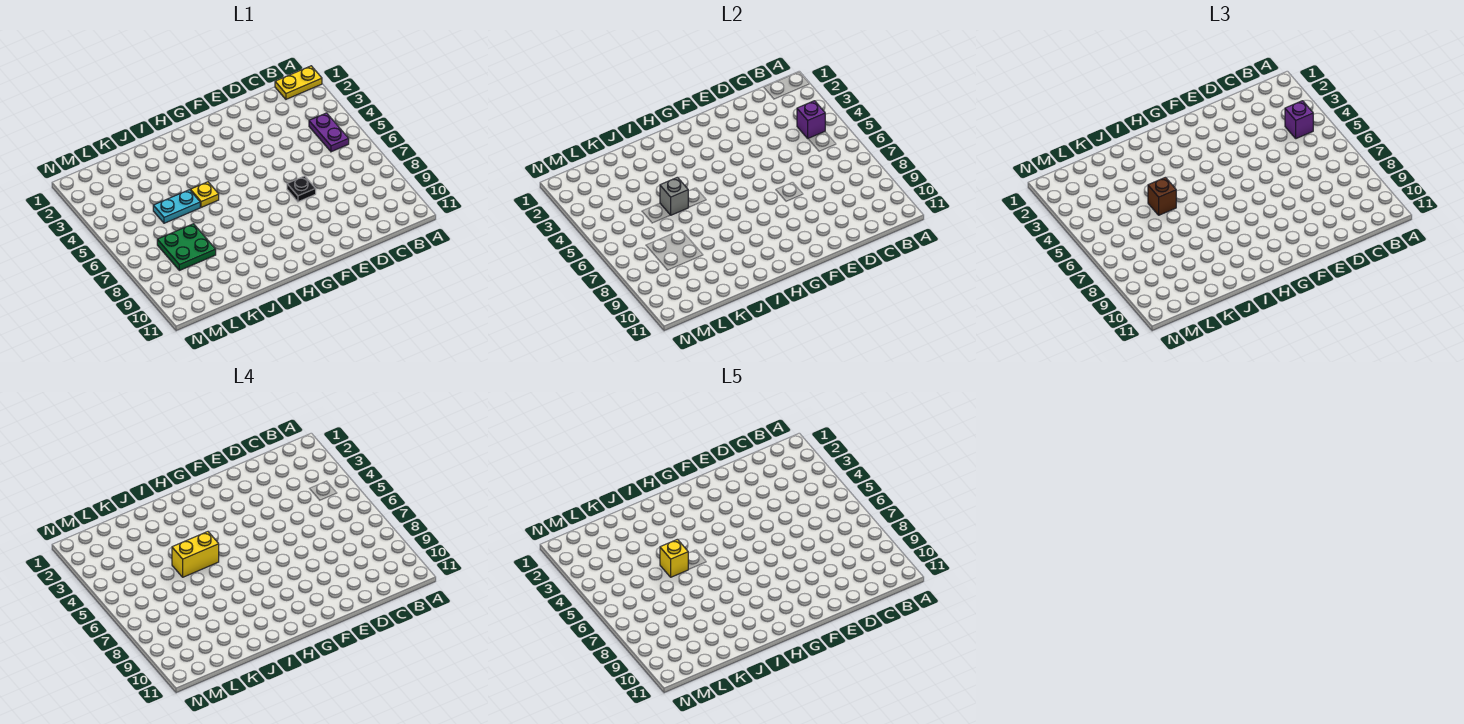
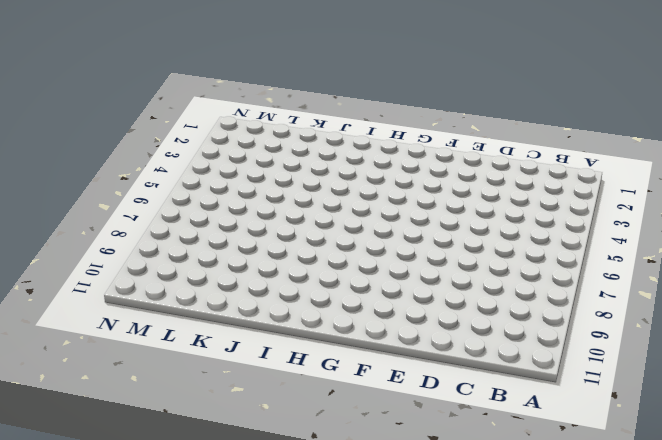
none -> yellow plate A1:B1 level 1
none -> purple plate B4:B5 level 1
none -> black plate E7 level 1

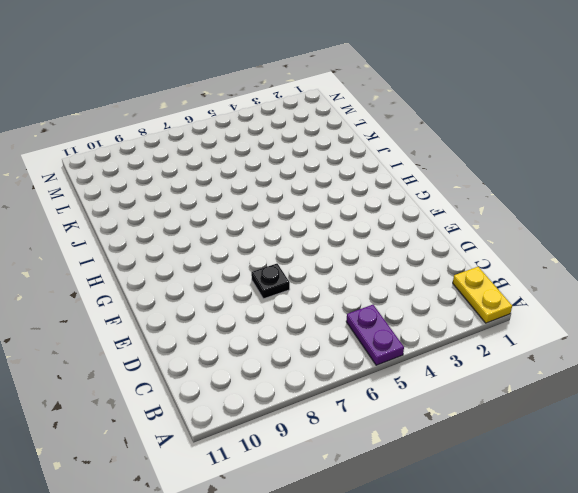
purple plate A5:B5 level 1 -> purple plate B4:B5 level 1
none -> yellow plate I5 level 1
none -> cyan plate J5:K5 level 1
none -> green plate K7:L8 level 1

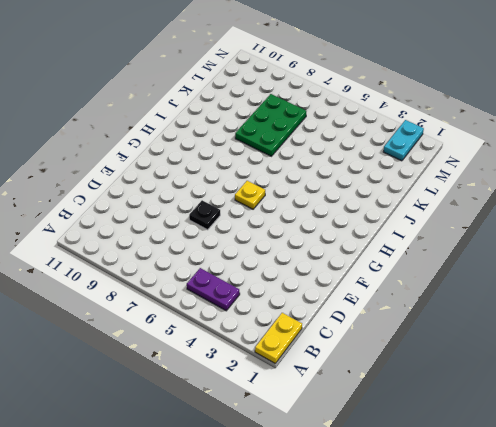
yellow plate G6 level 1 -> yellow plate I5 level 1
green plate J7:L8 level 1 -> green plate K7:L8 level 1
cyan plate M2:N2 level 1 -> cyan plate J5:K5 level 1
none -> purple brick B4 level 2
none -> grey brick J5 level 2
none -> purple brick B4 level 3

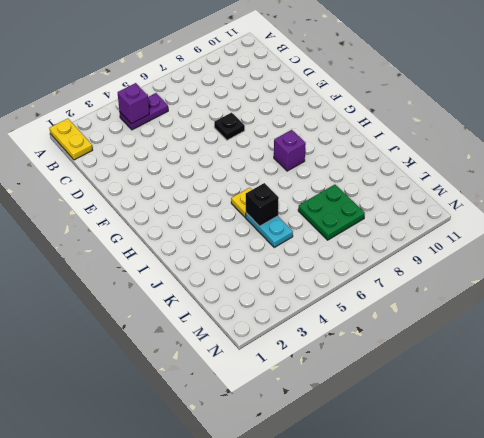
purple brick H8 level 1 -> purple brick B4 level 3
black brick J5 level 2 -> grey brick J5 level 2
none -> brown brick J5 level 3
none -> yellow brick I5:J5 level 4
none -> yellow brick J5 level 5

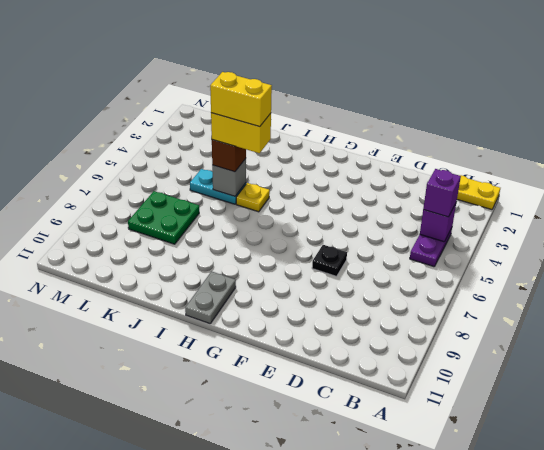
grey plate H10:H11 level 1 -> none
yellow brick I5:J5 level 5 -> yellow brick J5 level 5

